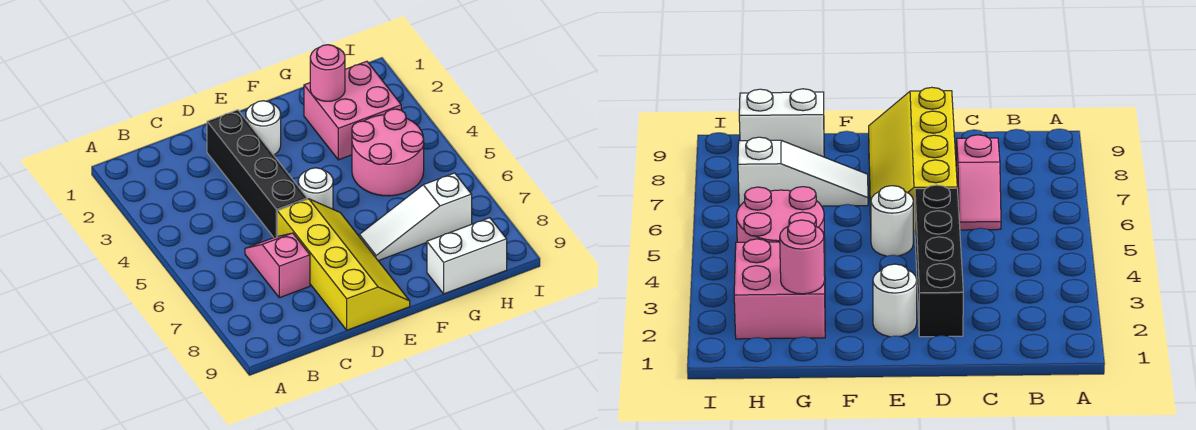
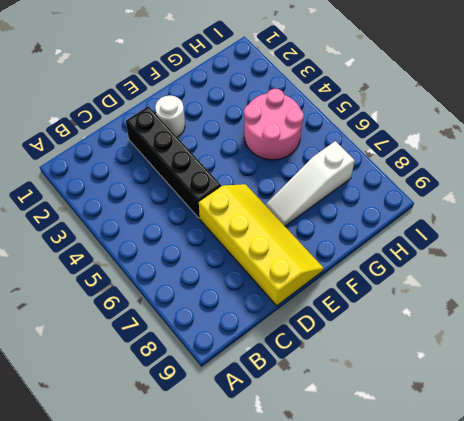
none -> pink slope C6:C7 level 1 top 7
none -> white round brick E5 level 1

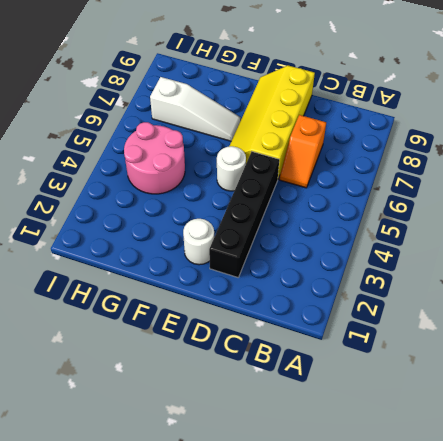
orange slope C6:C7 level 1 top 7 -> pink slope C6:C7 level 1 top 7
none -> pink brick G2:H3 level 1
none -> white brick G9:H9 level 1

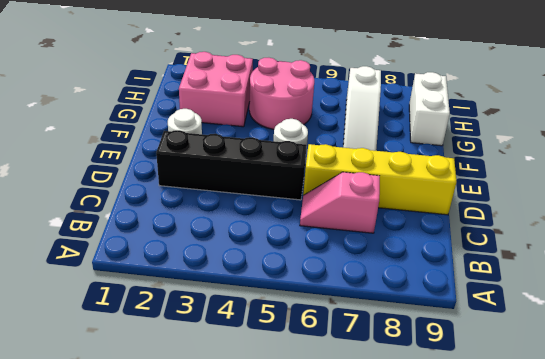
none -> pink round brick G2 level 2

